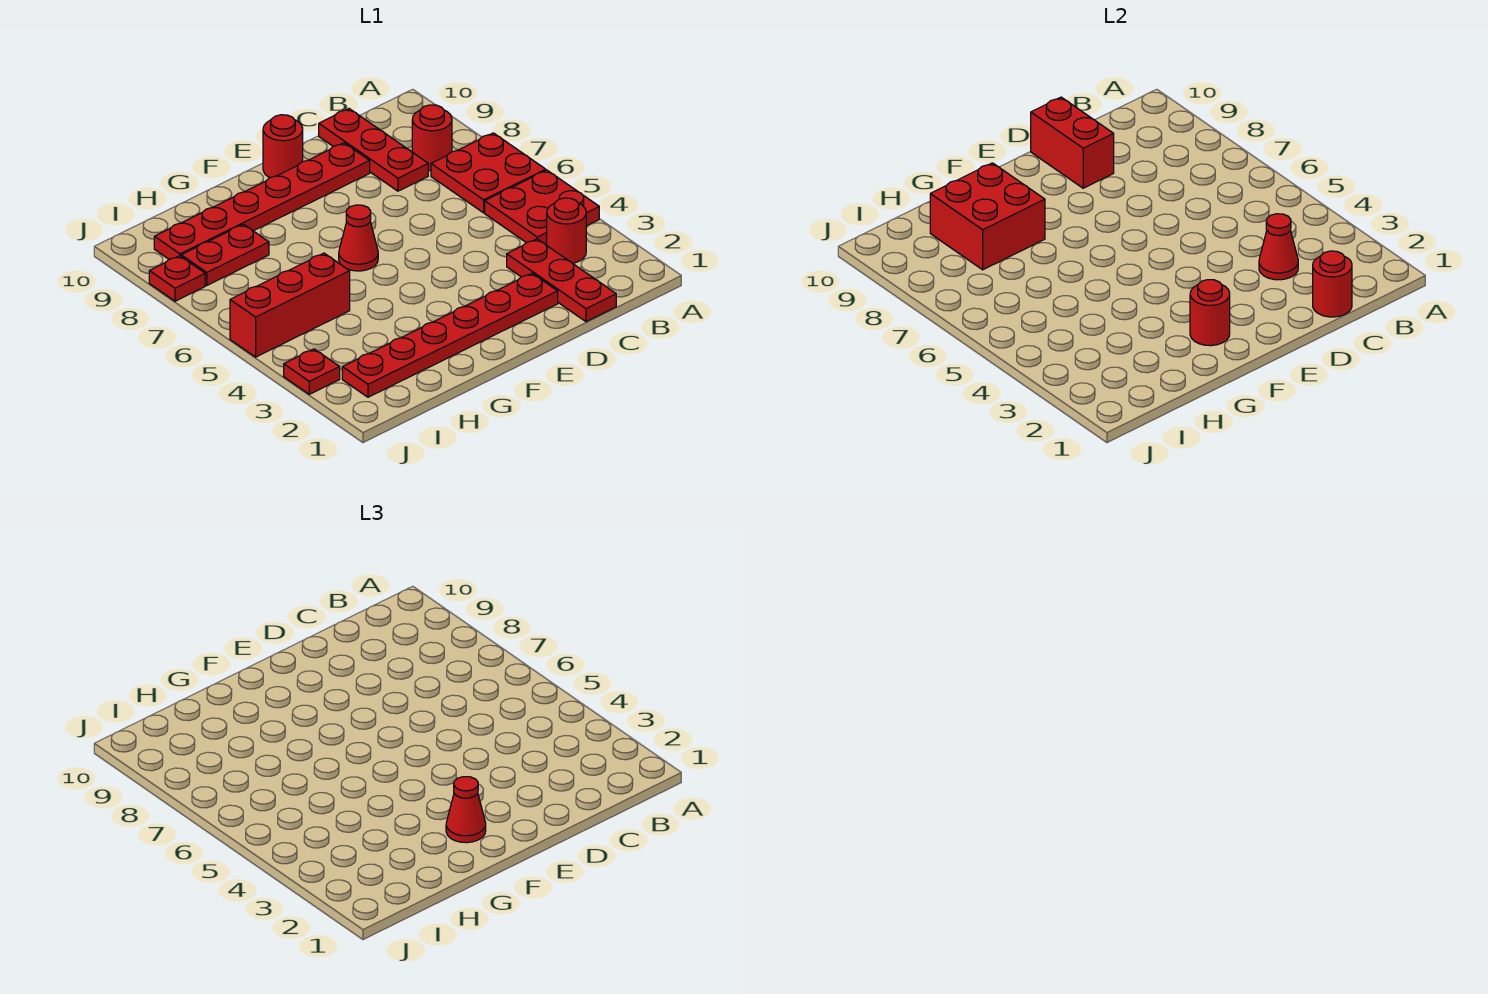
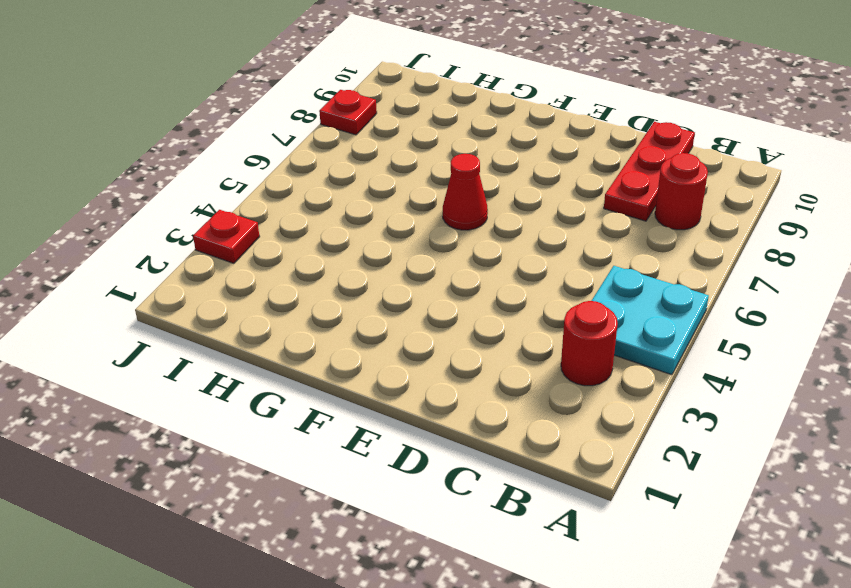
cyan plate A4:B5 level 1 -> red plate A4:B5 level 1
none -> red plate A6:B7 level 1
none -> red plate C1:C3 level 1
none -> red plate D2:I2 level 1

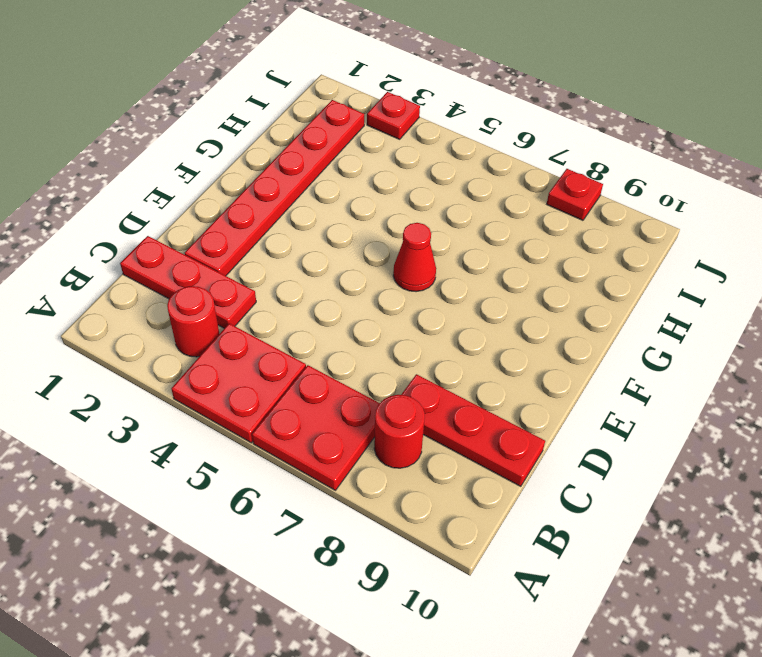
none -> red plate D9:I9 level 1
none -> red round brick E10 level 1
none -> red brick H5:J5 level 1

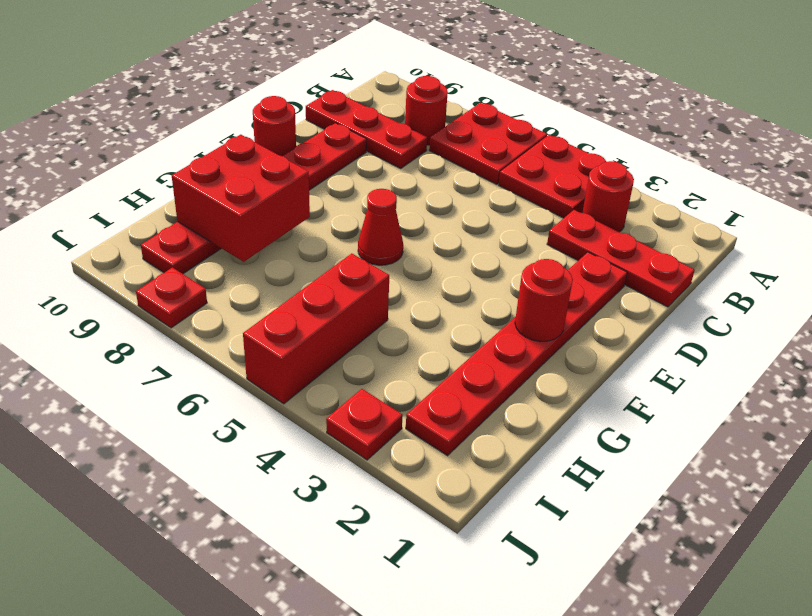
none -> red plate H8:I8 level 1
none -> red round brick C1 level 2
none -> red cone C3 level 2

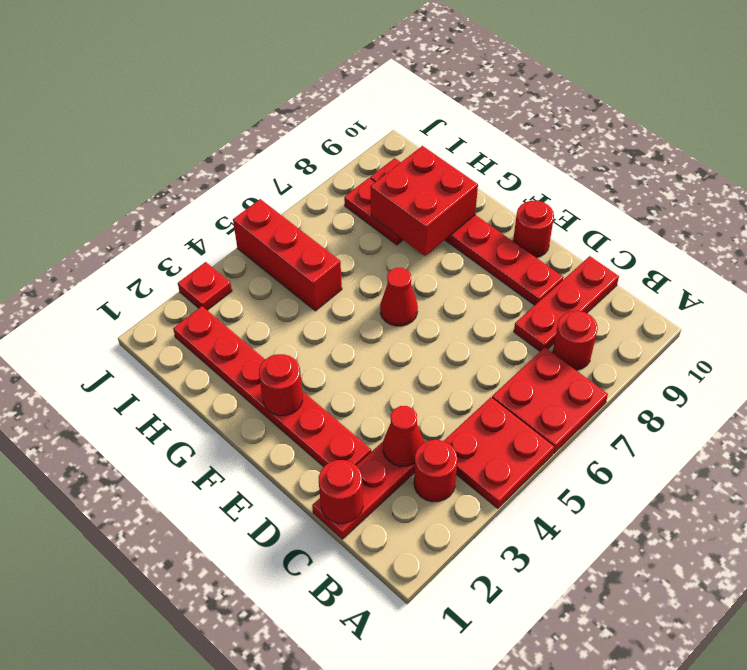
none -> red plate J8 level 1
none -> red brick D9:D10 level 2
none -> red cone F2 level 3

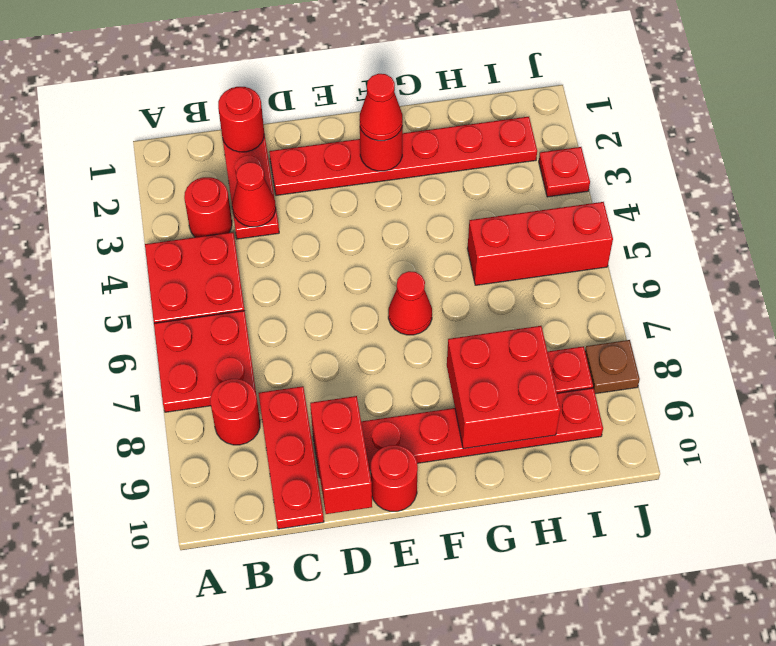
brown plate J8 level 1 -> red plate J8 level 1

